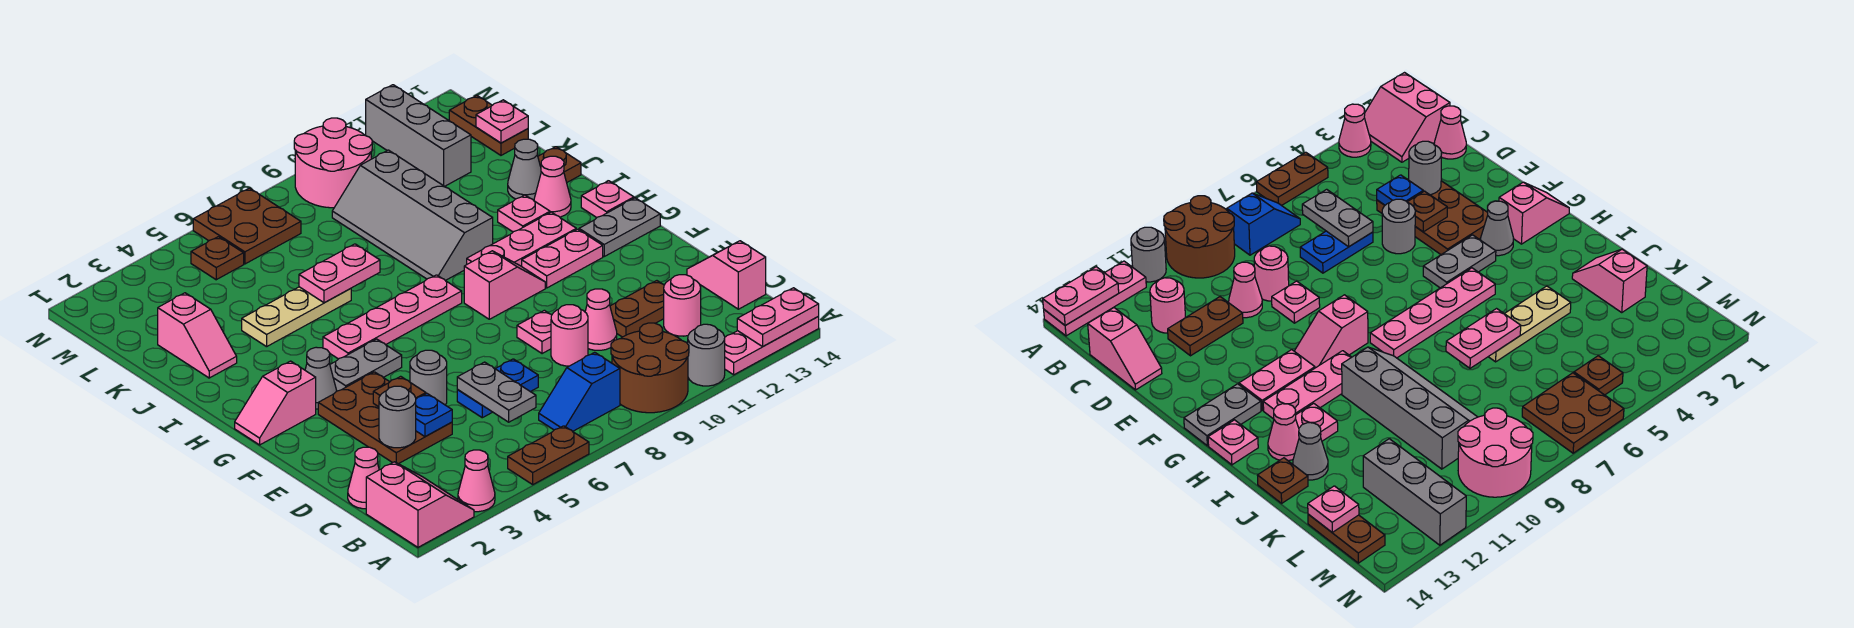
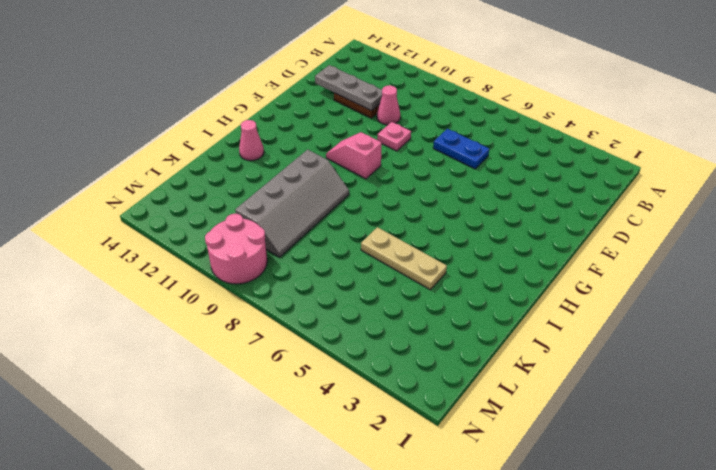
grey plate D11:D13 level 2 -> none
none -> pink slope A1:B2 level 1 top 1
none -> pink cone A3 level 1
none -> brown plate A5:A6 level 1
none -> brown round brick A9:B10 level 1

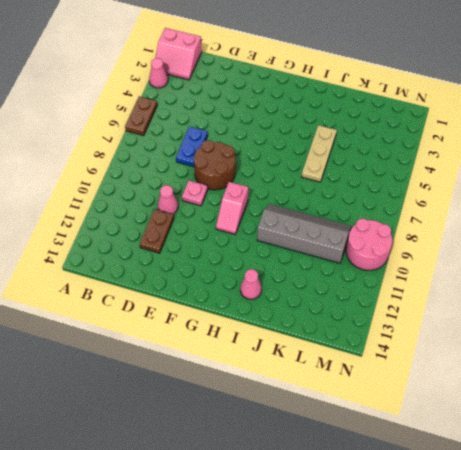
brown round brick E7:F8 level 1 -> brown round brick A9:B10 level 1
none -> grey round brick A11 level 1
none -> pink plate A12:A14 level 1
none -> blue slope B7:B8 level 1 top 8
none -> pink cone C1 level 1

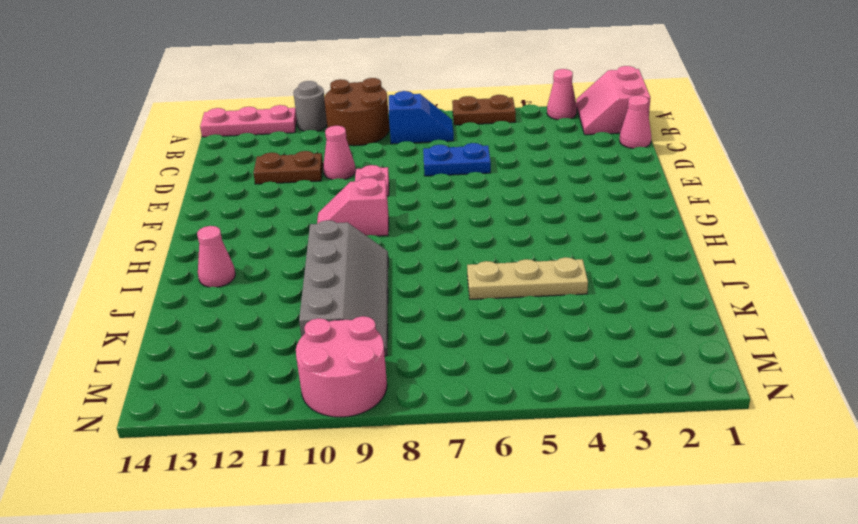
none -> pink round brick C12 level 1
none -> pink slope C14:D14 level 1 top C
none -> brown plate D3:F4 level 1
none -> pink round brick D9 level 1

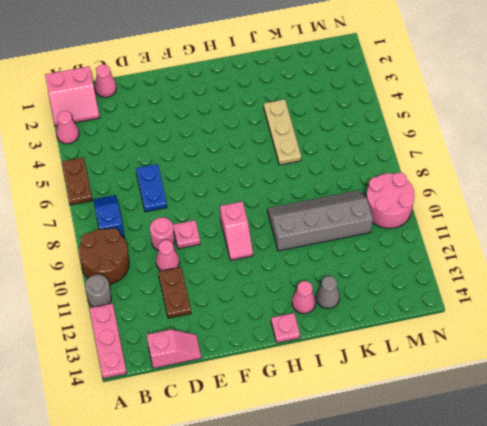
none -> pink round brick C12 level 1
none -> brown plate D3:F4 level 1
none -> grey round brick E5 level 1
none -> pink slope G1:G2 level 1 top 2

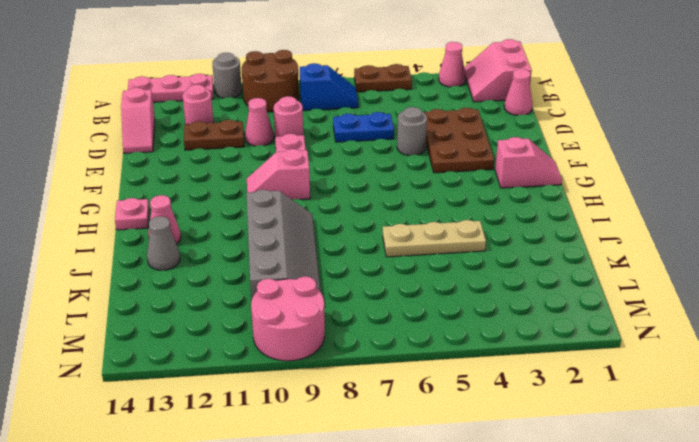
none -> grey cone G3 level 1
none -> grey plate G4:G5 level 1
none -> pink plate G11:G12 level 1
none -> grey plate G13:G14 level 1

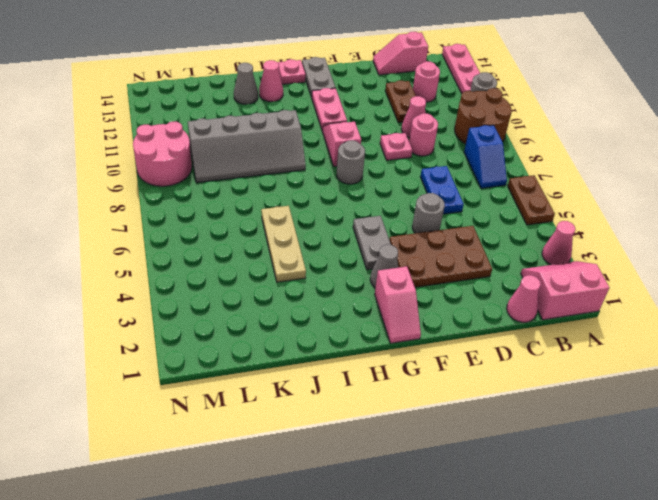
grey round brick G8 level 1 -> grey round brick D3 level 2
none -> pink plate H5:H8 level 1
none -> pink plate H10:H12 level 1
none -> pink plate I12 level 1
none -> pink slope J2:K2 level 1 top K

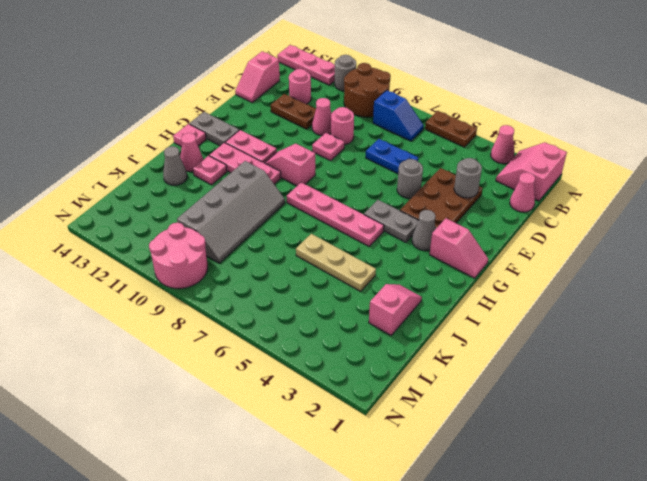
none -> brown plate J14 level 1
none -> grey brick L12:N12 level 1
none -> brown plate L14:M14 level 1
none -> brown plate M5 level 1

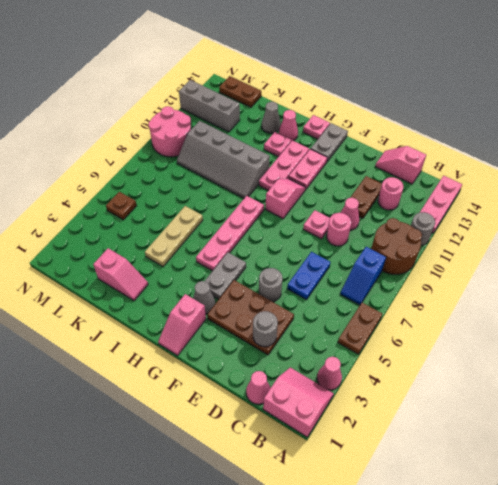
none -> brown plate J14 level 1
none -> brown plate M6:N7 level 1
none -> pink plate A13:A14 level 2
none -> grey plate C6:D6 level 2

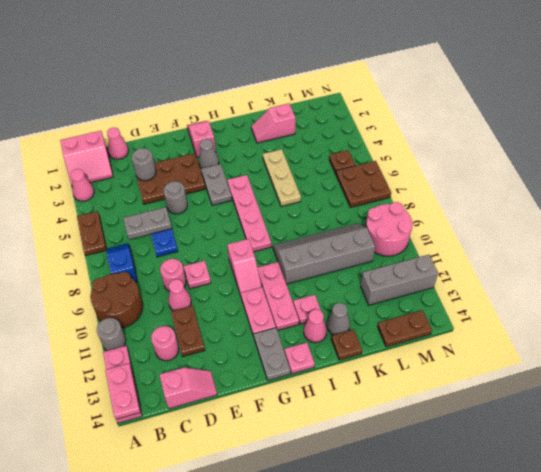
none -> blue plate D4 level 2
none -> brown plate E4 level 2
none -> pink plate J6:J7 level 2
none -> pink plate L14 level 2

